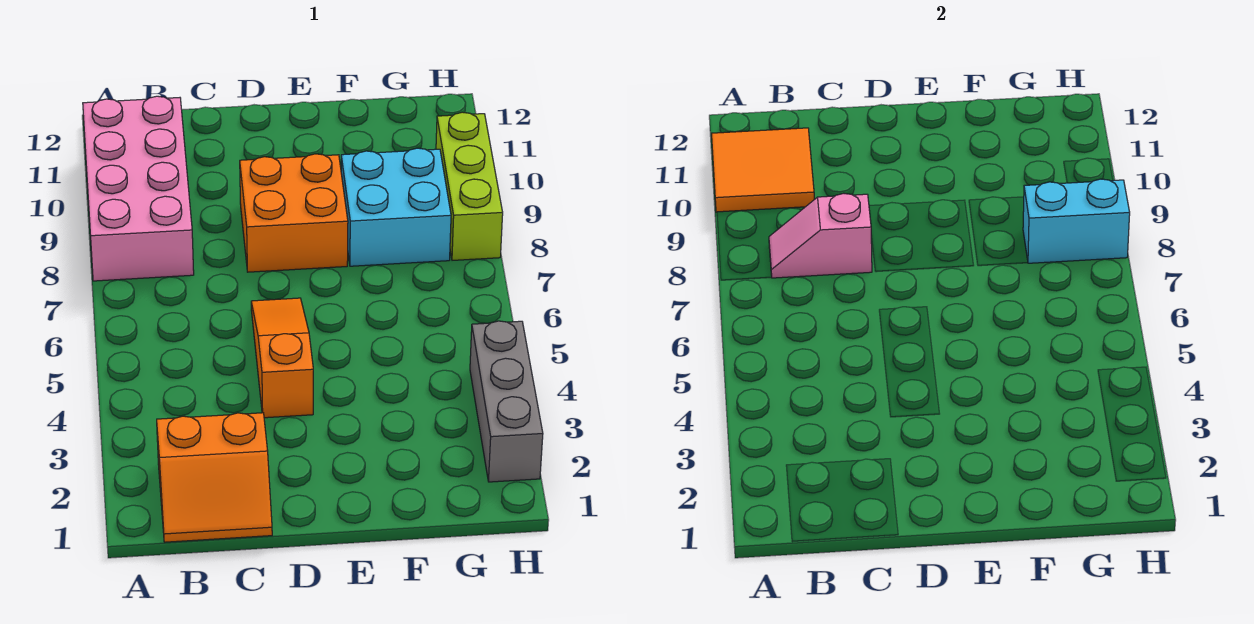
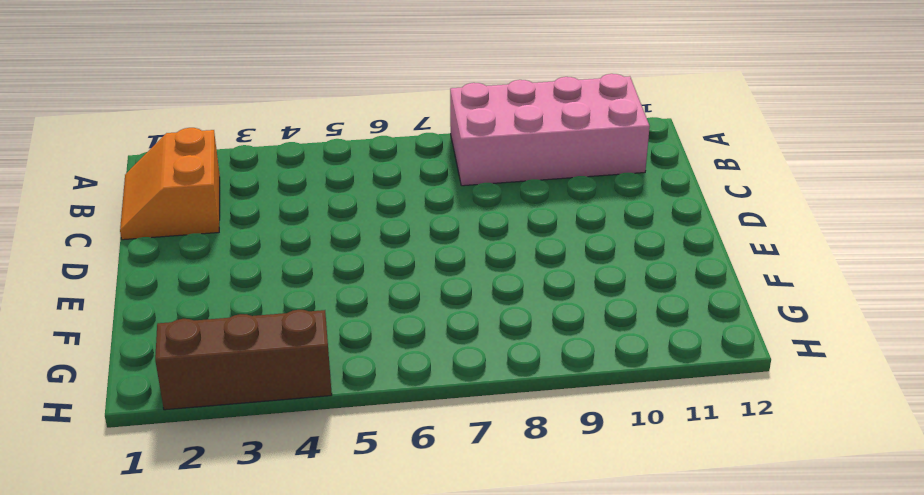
brown brick H2:H4 level 1 -> grey brick H2:H4 level 1
none -> orange slope D4:D6 level 1 top 4
none -> orange brick D8:E9 level 1

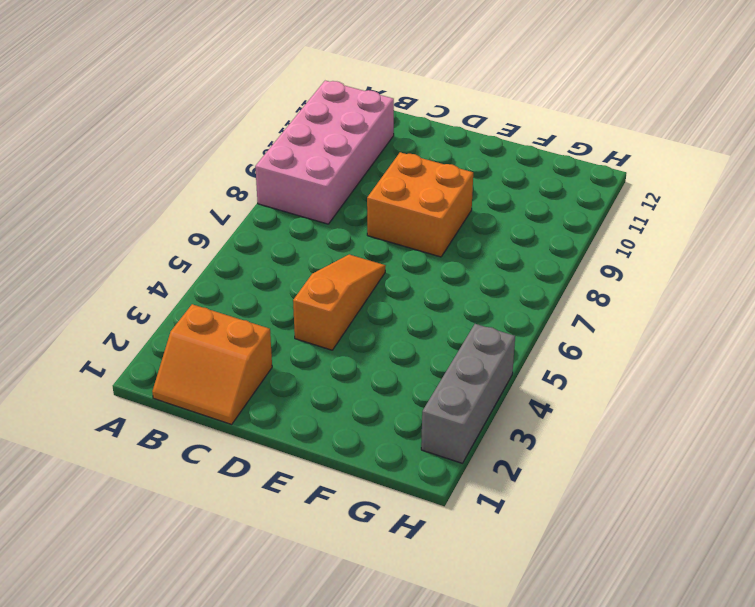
none -> cyan brick F8:G9 level 1
none -> lime brick H8:H10 level 1

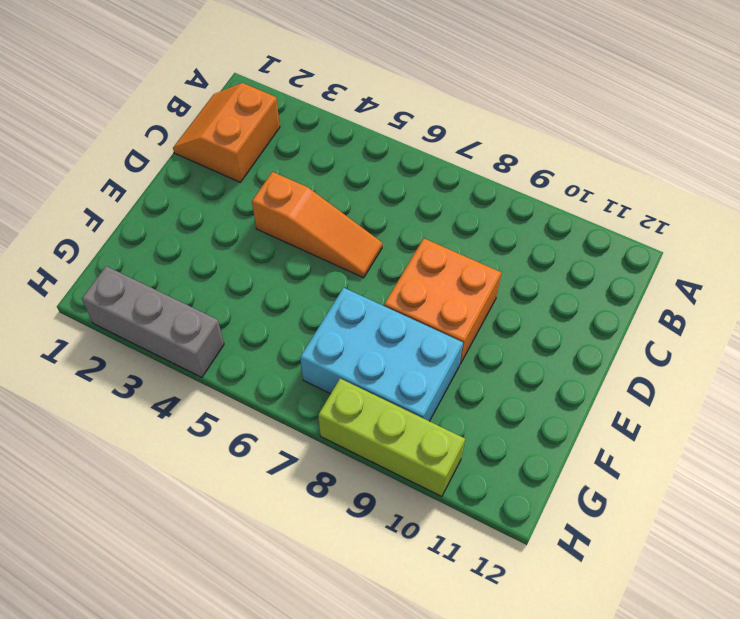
cyan brick F7:G9 level 1 -> cyan brick F8:G9 level 1
none -> pink brick A8:B11 level 1
none -> orange tile A10:B11 level 2

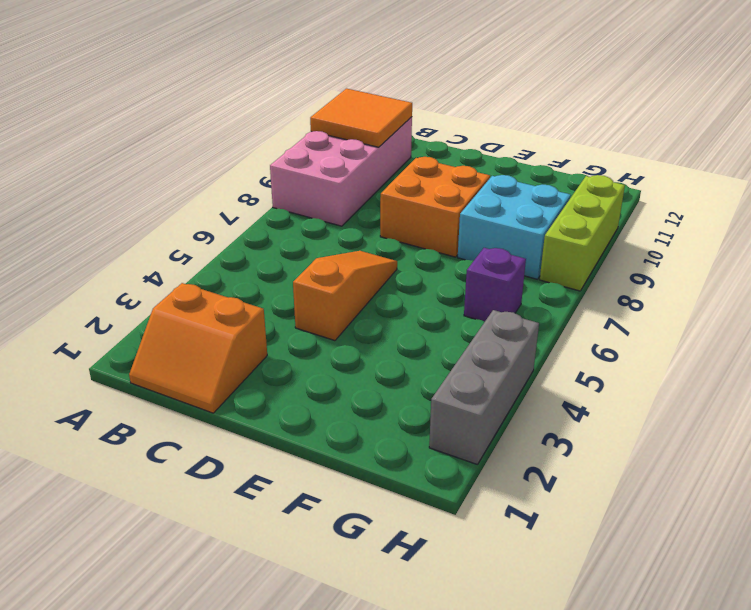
purple brick G6 level 1 -> none
none -> pink slope B8:C8 level 2 top C
none -> cyan brick G8:H8 level 2

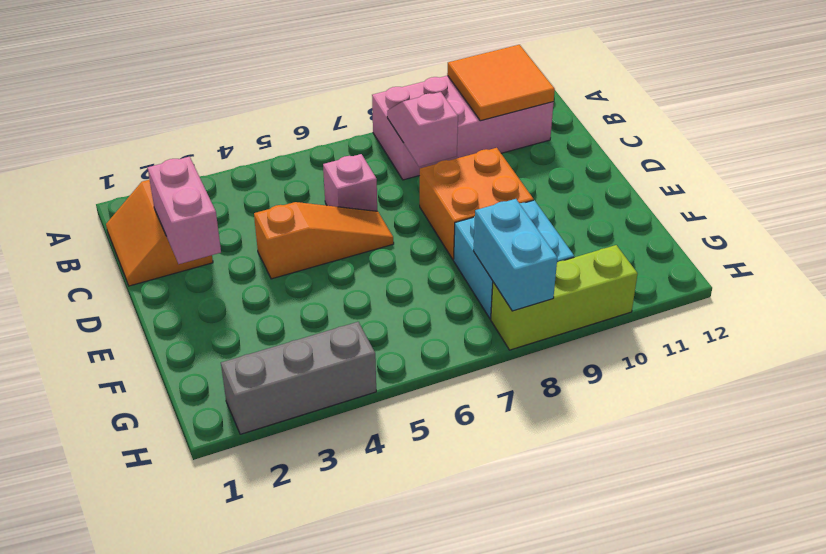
pink brick C2:D2 level 2 -> none
pink brick C6 level 1 -> none

